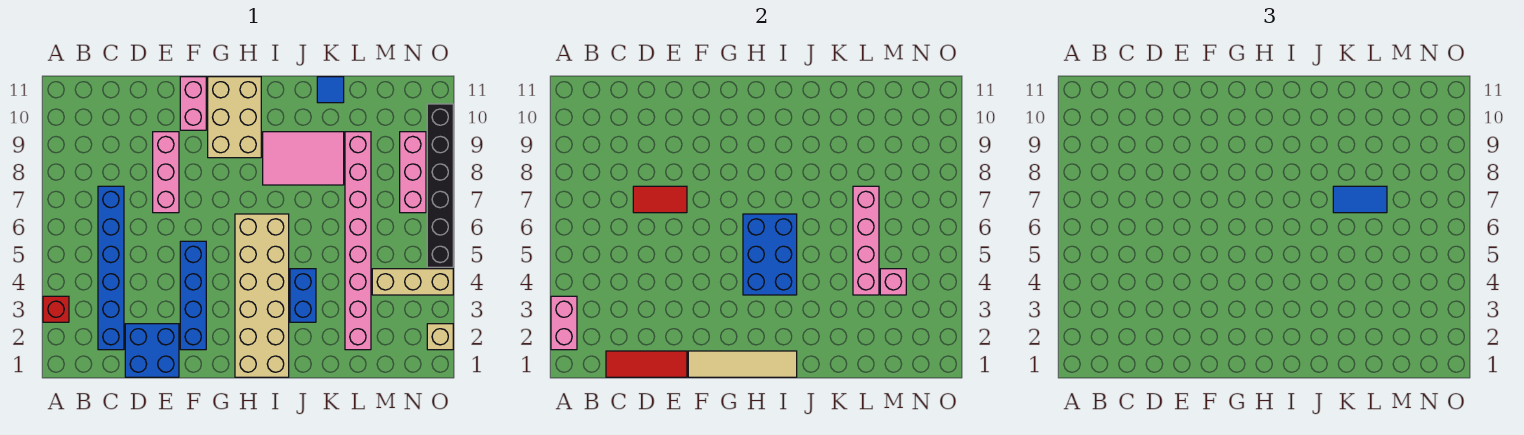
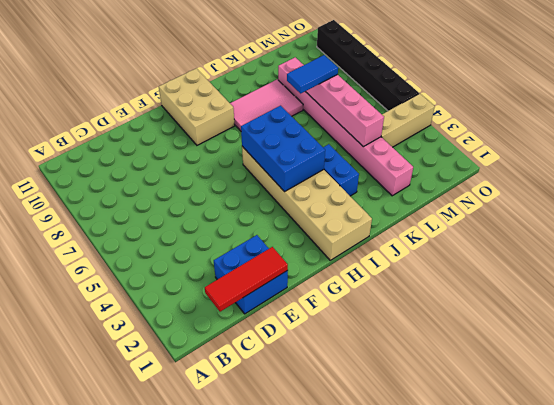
none -> red brick A3 level 1
none -> blue brick C2:C7 level 1
none -> pink brick E7:E9 level 1

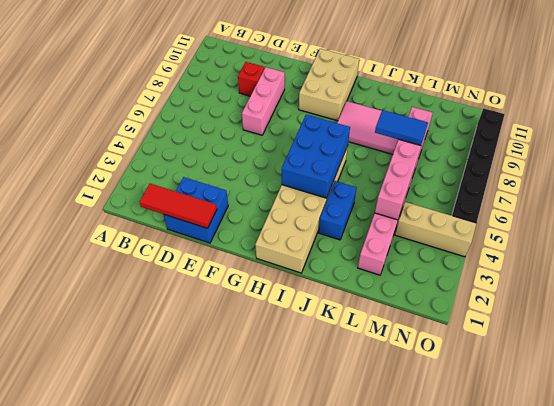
red brick D9 level 1 -> red brick A3 level 1
none -> blue brick C2:C7 level 1
none -> blue brick F2:F5 level 1
none -> pink brick F10:F11 level 1

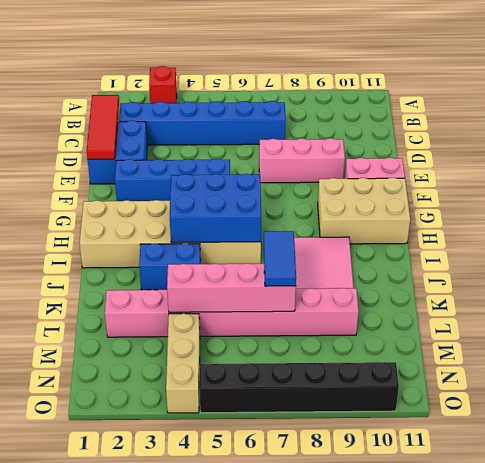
none -> blue tile K11 level 1
none -> pink brick N7:N9 level 1
none -> tan brick O2 level 1

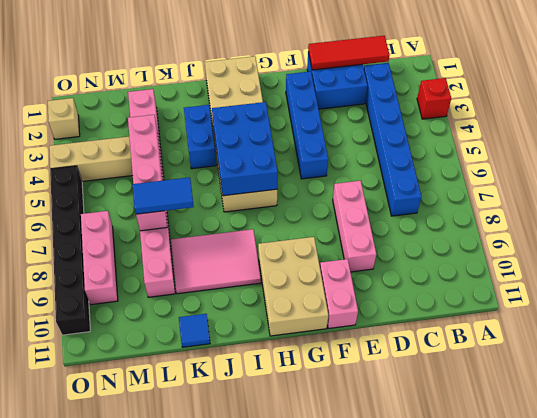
none -> pink brick A2:A3 level 2
none -> red tile D7:E7 level 2
none -> tan tile F1:I1 level 2

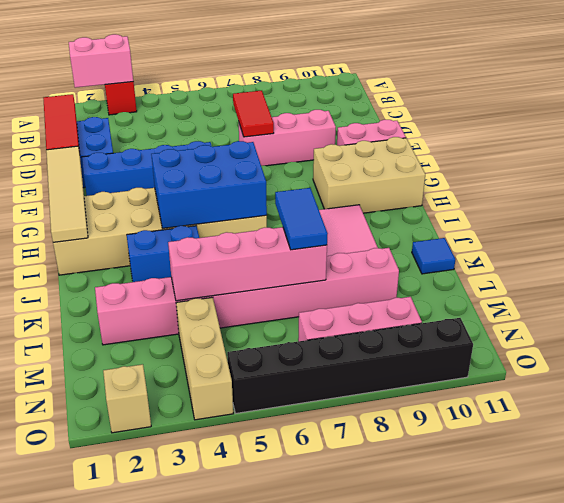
none -> blue brick C2:C7 level 1
none -> pink brick M4 level 2

